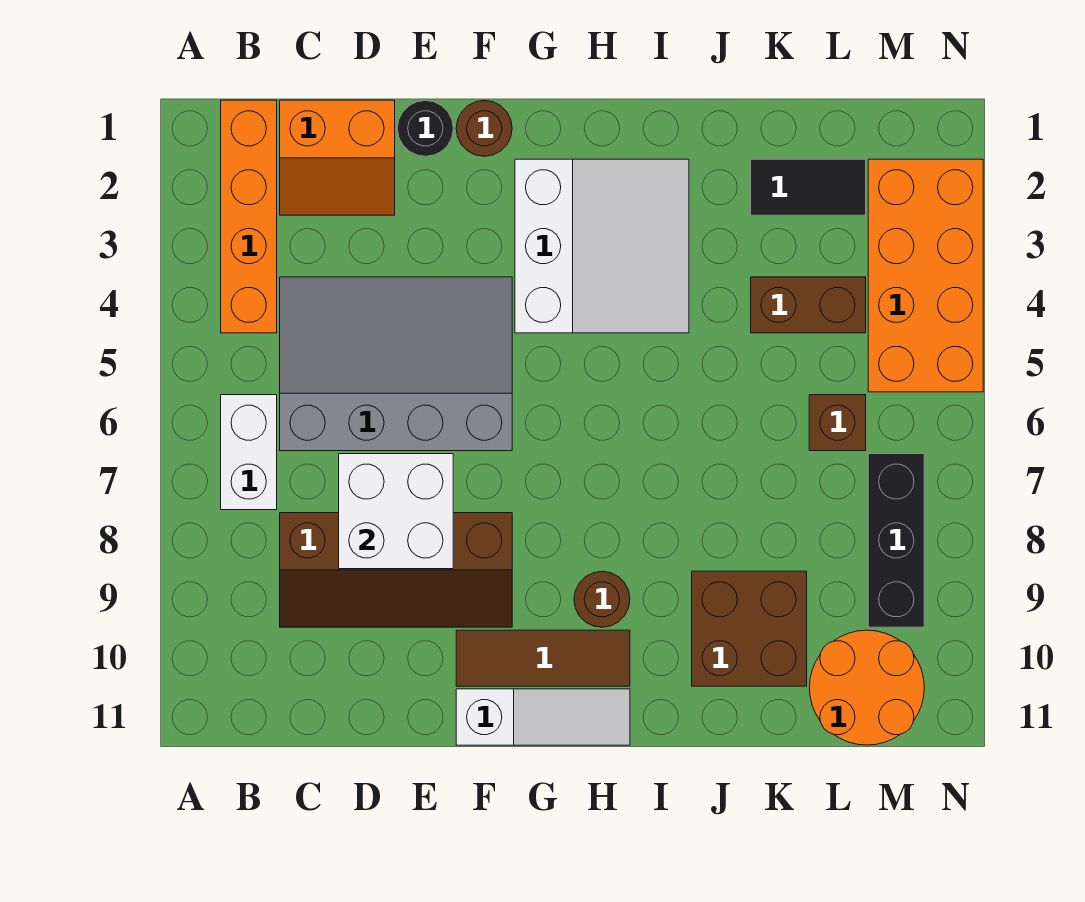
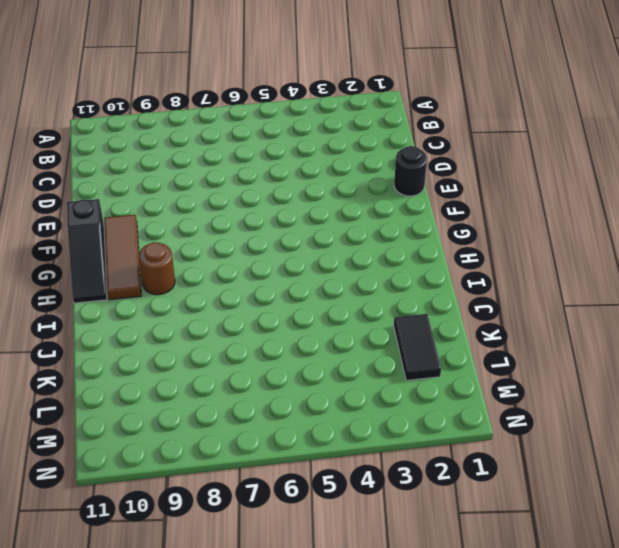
black slope F11:H11 level 1 top F -> white slope F11:H11 level 1 top F
none -> orange brick B1:B4 level 1
none -> white brick B6:B7 level 1
none -> orange slope C1:D2 level 1 top 1

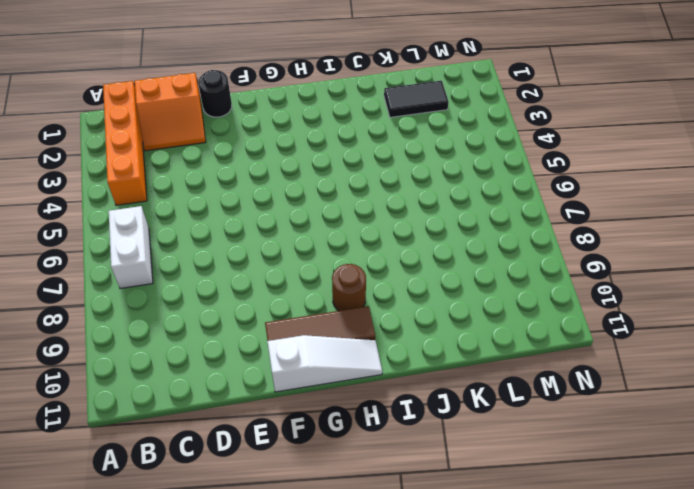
none -> grey slope C4:F6 level 1 top 6
none -> brown slope C8:F9 level 1 top 8
none -> brown round brick F1 level 1

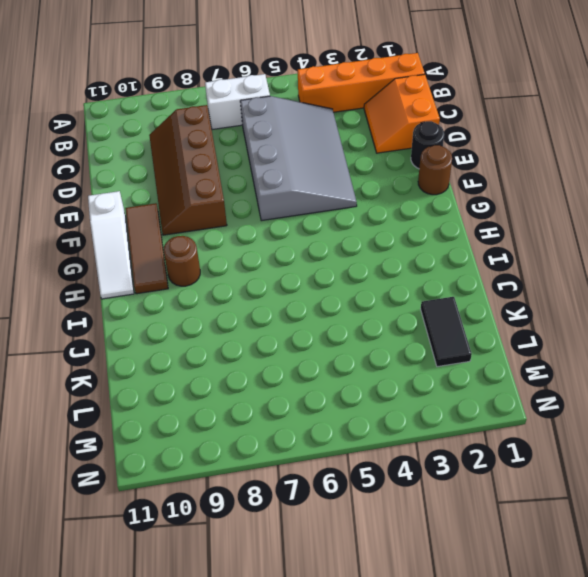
none -> white slope G2:I4 level 1 top G
none -> brown brick J9:K10 level 1
none -> brown brick K4:L4 level 1

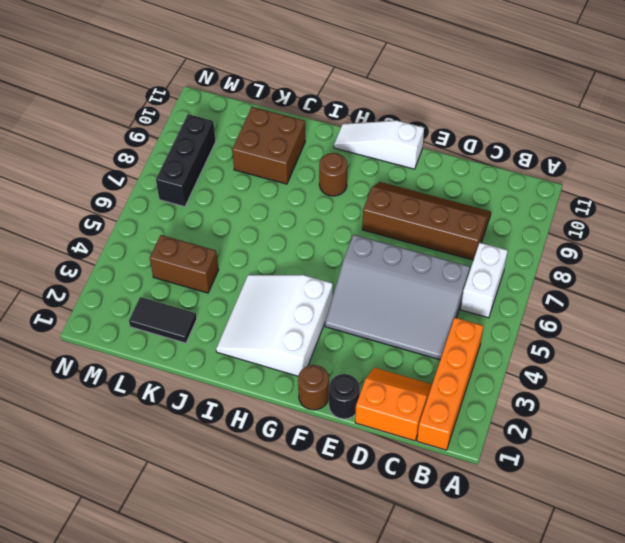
none -> brown tile F10:H10 level 1
none -> brown brick L6 level 1
none -> orange round brick L10:M11 level 1

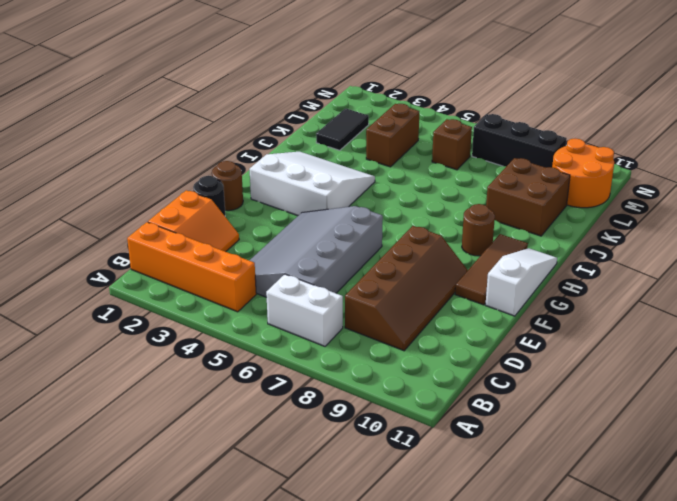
none -> orange brick M2:N5 level 1
none -> white brick D7:E8 level 2

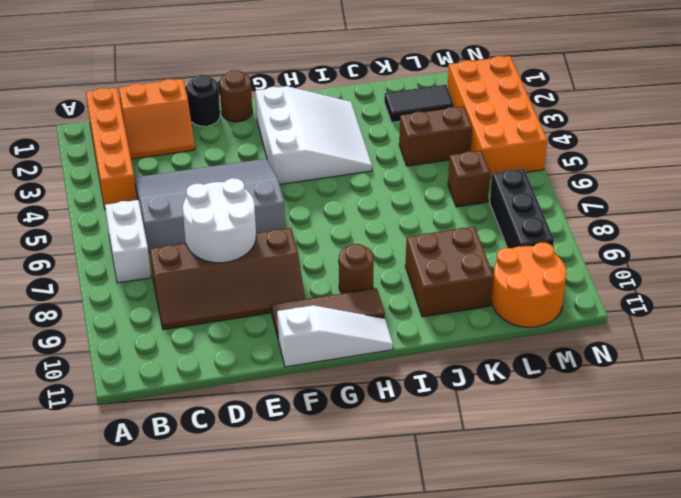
white round brick D7:E8 level 2 -> white brick D7:E8 level 2

